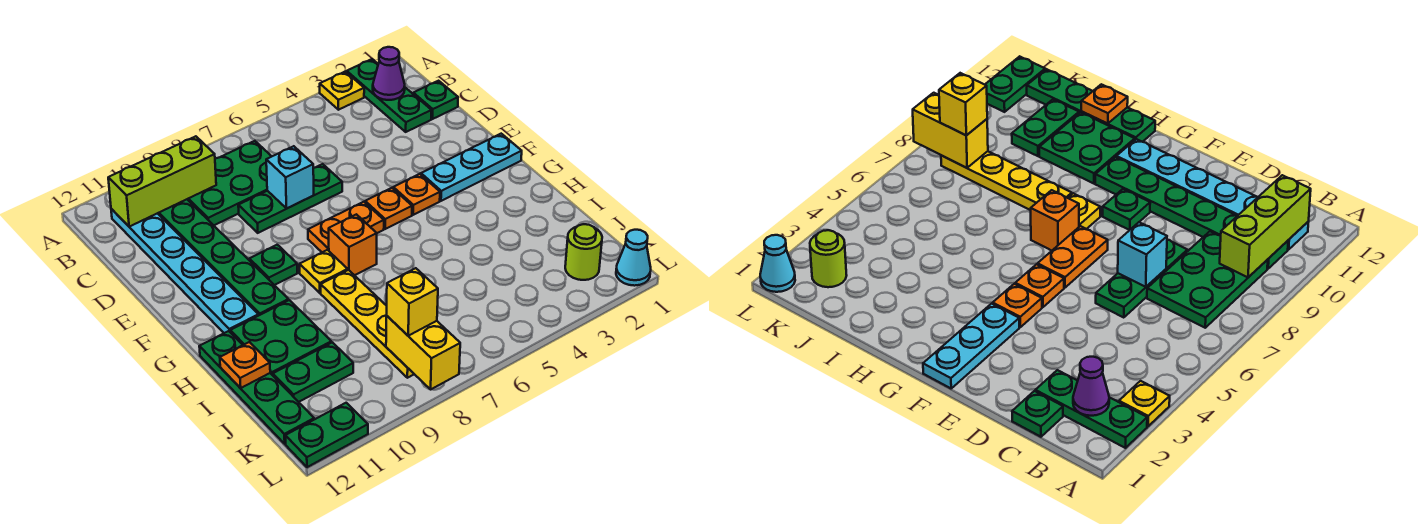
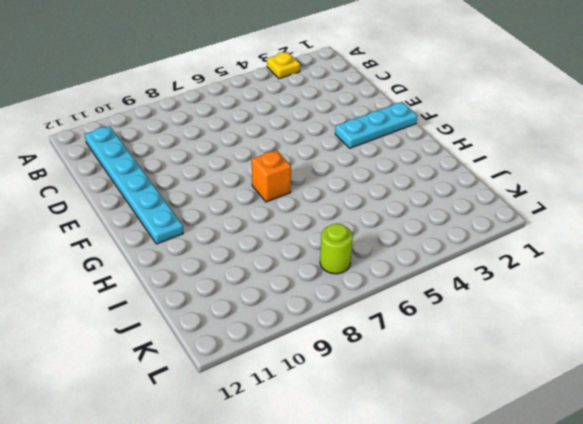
lime round brick K7 level 1 -> lime round brick K2 level 1
none -> green plate A2:C2 level 1
none -> green plate B7:C9 level 1
none -> green plate B10:G10 level 1

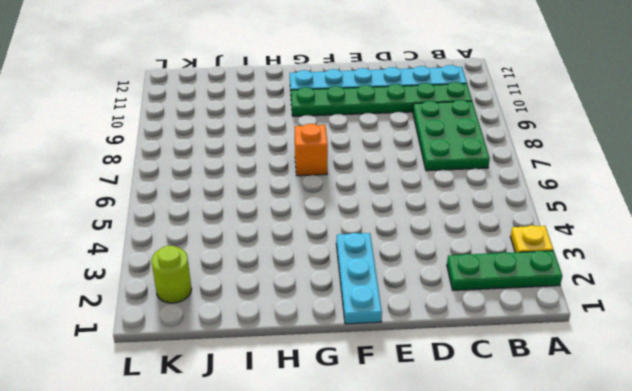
none -> green plate C1 level 1
none -> green plate D6:D8 level 1
none -> orange plate F4 level 1

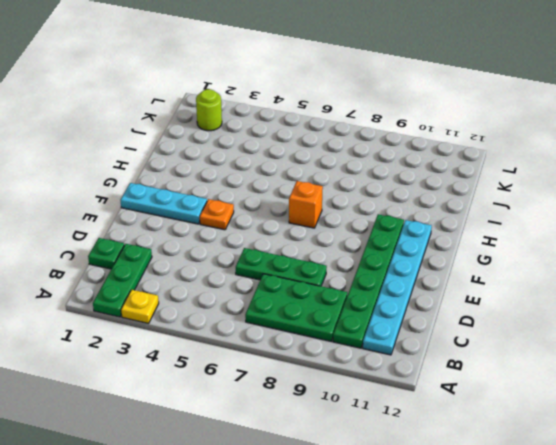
none -> orange plate F5 level 1
none -> orange plate F6:F7 level 1
none -> green plate F9 level 1

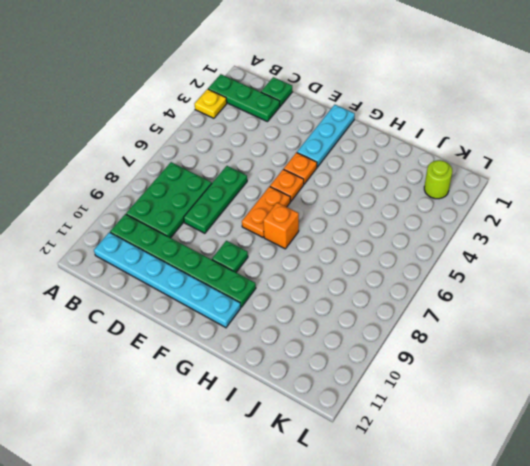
none -> yellow plate G8 level 1
none -> yellow plate H8:K8 level 1
none -> green plate H10:I11 level 1

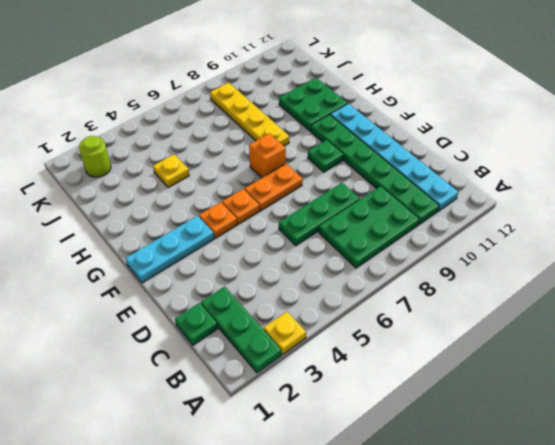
yellow plate I4 level 1 -> yellow plate G8 level 1
none -> green plate H12:K12 level 1
none -> green plate J10:J11 level 1
none -> cyan cone L1 level 1

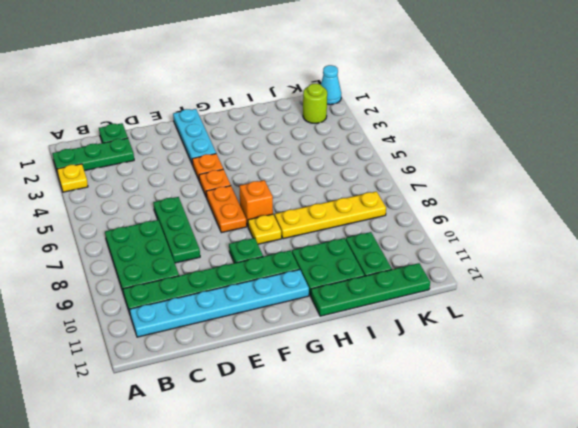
none -> green plate L11:L12 level 1
none -> purple cone B2 level 2
none -> lime brick B9:B11 level 2

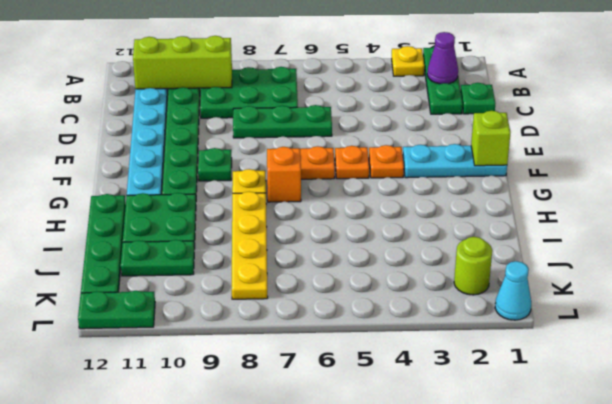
lime brick F1 level 2 -> none
none -> cyan brick D7 level 2
none -> orange plate I12 level 2
none -> yellow brick K8:L8 level 2

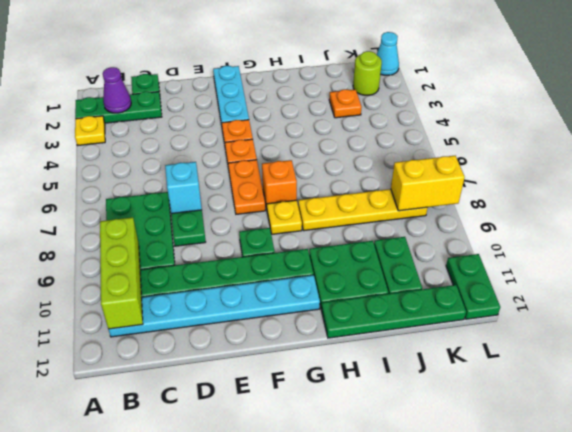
orange plate J3 level 1 -> orange plate I12 level 2
none -> yellow brick K8 level 3

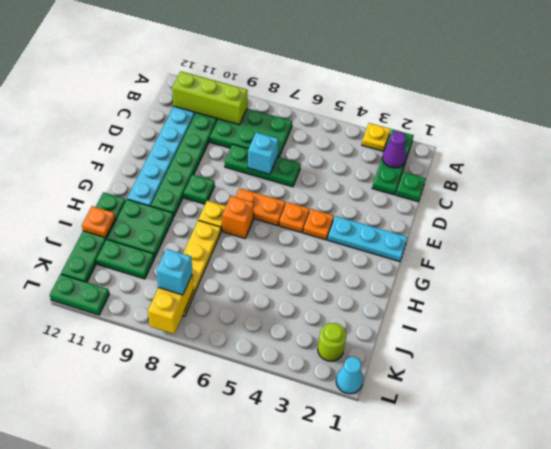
cyan brick K8 level 3 -> yellow brick K8 level 3

